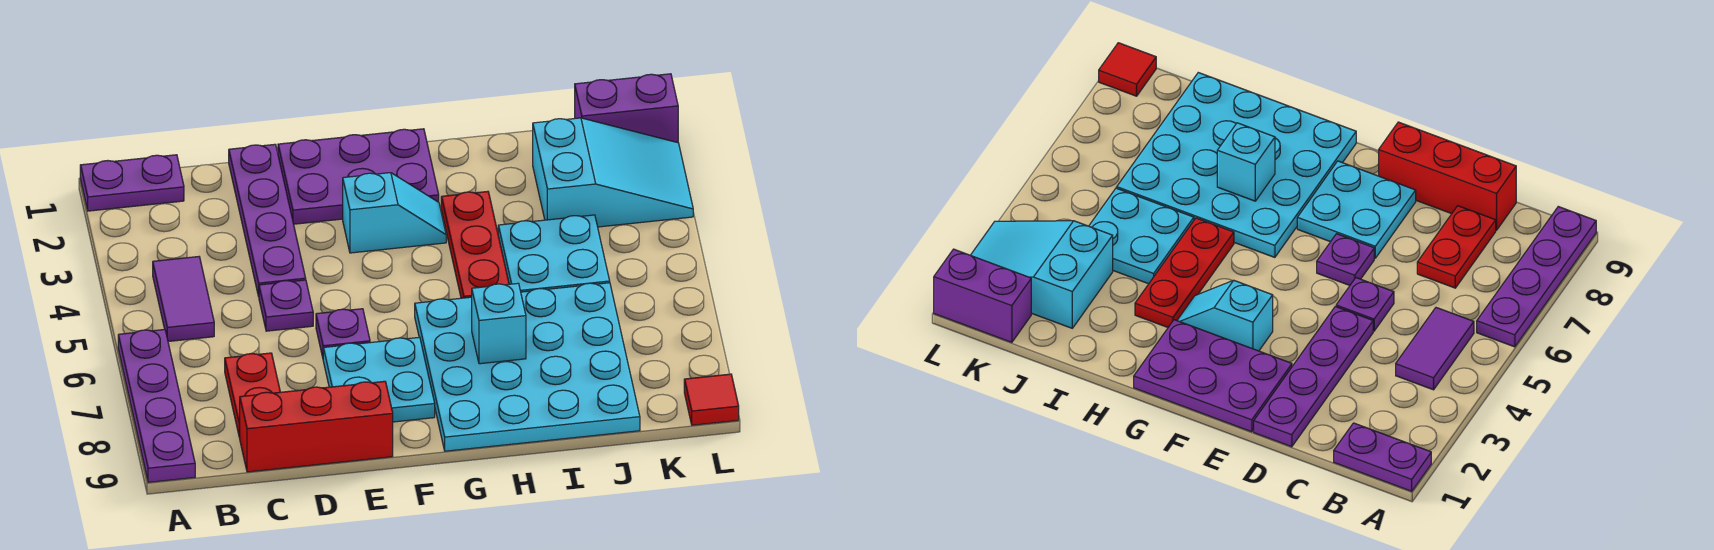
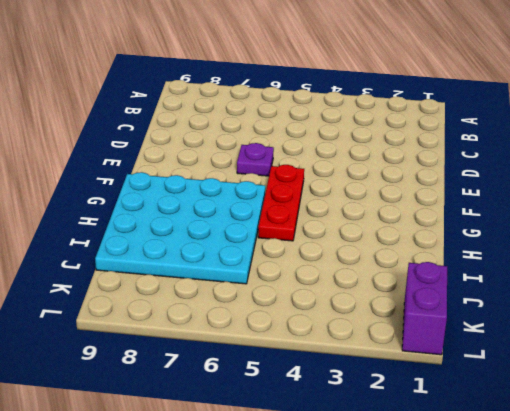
red plate F5:H5 level 1 -> red plate H3:H5 level 1
none -> purple plate A1:B1 level 1
none -> purple plate A6:A9 level 1
none -> purple tile B4:B5 level 1

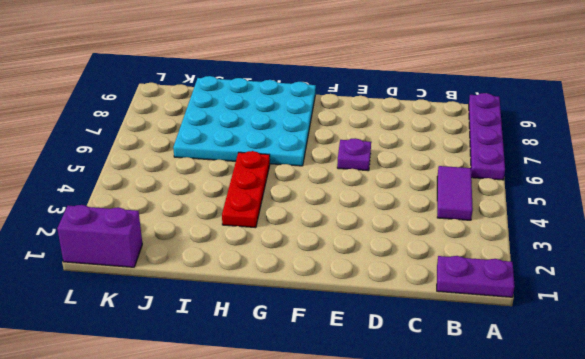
none -> red plate C7:C8 level 1
none -> red brick C9:E9 level 1
none -> purple plate D1:D4 level 1

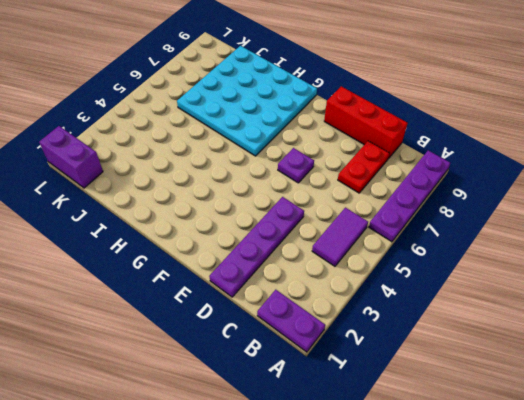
none -> purple plate D5 level 1
none -> purple plate E1:G2 level 1
none -> cyan plate E7:F8 level 1

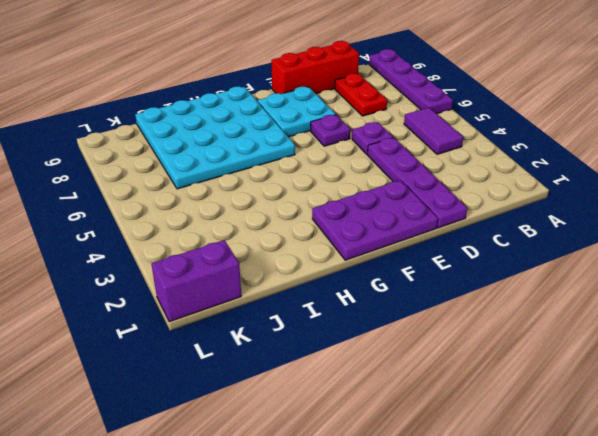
none -> purple plate A1:B1 level 1
none -> cyan slope F3:G3 level 1 top F
none -> red plate H3:H5 level 1

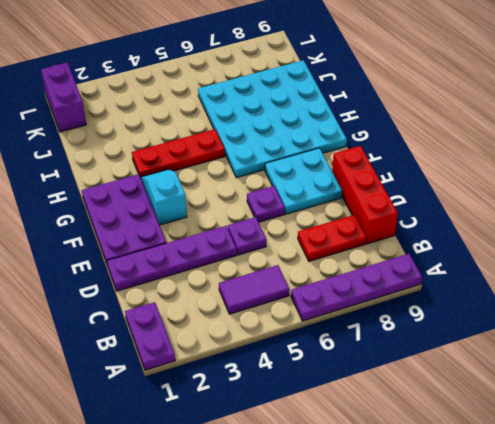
none -> cyan plate I4:J5 level 1
none -> cyan slope J2:L3 level 1 top J
none -> red tile L9 level 1

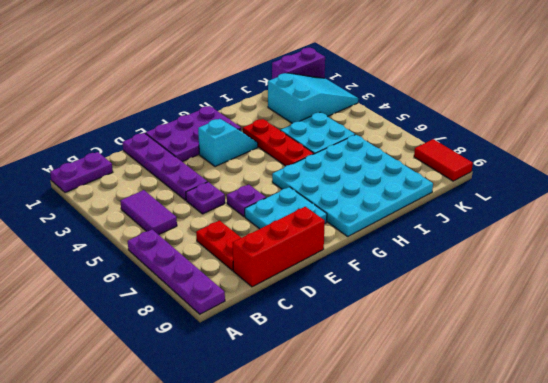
red tile L8:L9 level 1 -> red tile L9 level 1
none -> cyan brick H7 level 2

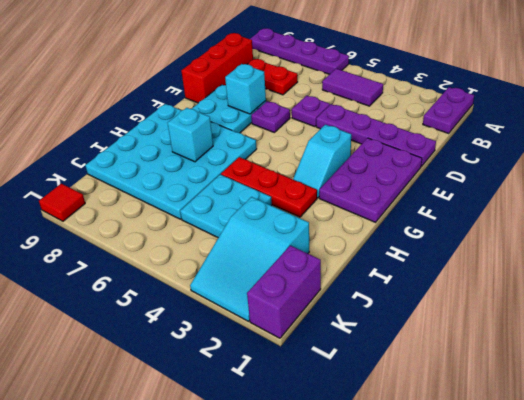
cyan brick E7 level 2 -> none

